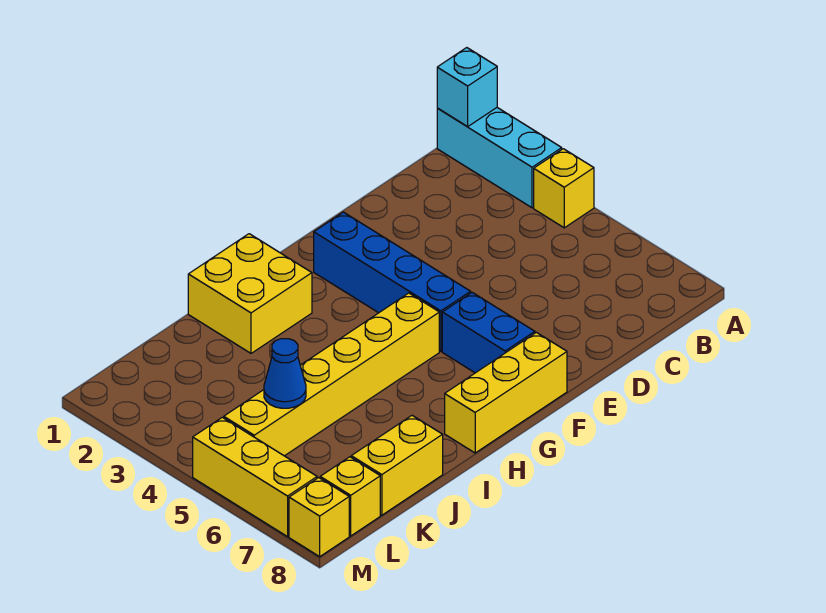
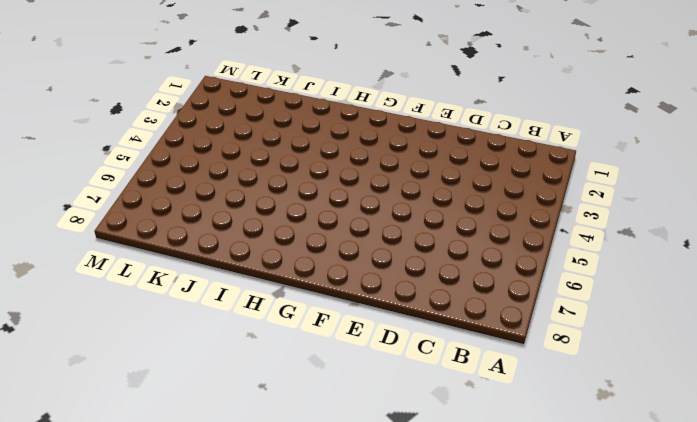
none -> cyan brick A1:A3 level 1
none -> yellow brick A4 level 1
none -> blue brick F2:F5 level 1

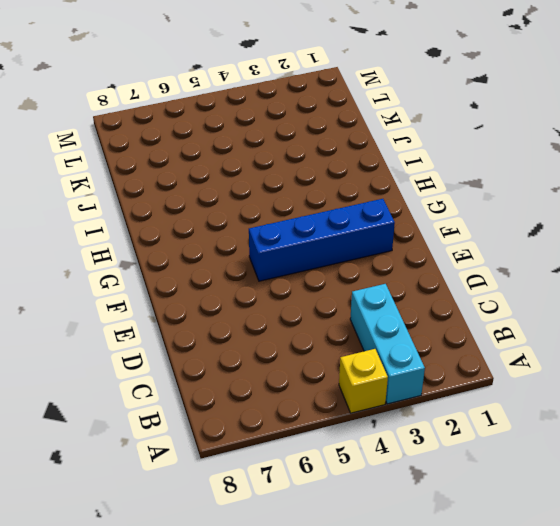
cyan brick A3:C3 level 1 -> cyan brick A1:A3 level 1
none -> blue brick F6:F7 level 1
none -> yellow brick F8:H8 level 1
none -> yellow brick G5:L5 level 1

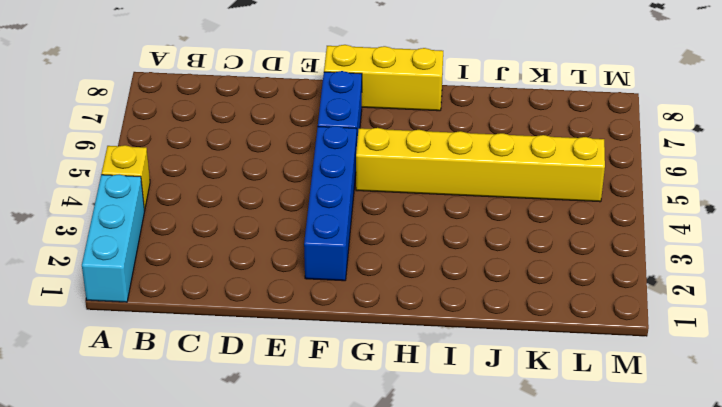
none -> yellow brick H1:I2 level 1
none -> yellow brick J8:K8 level 1
none -> yellow brick L8 level 1

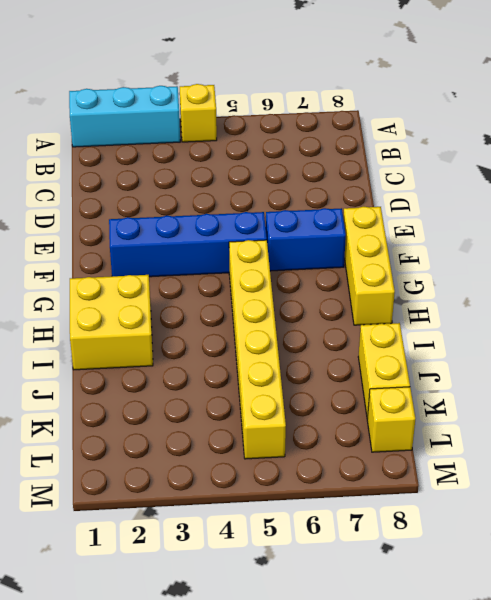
none -> yellow brick M5:M7 level 1
none -> yellow brick M8 level 1
none -> cyan brick A1 level 2

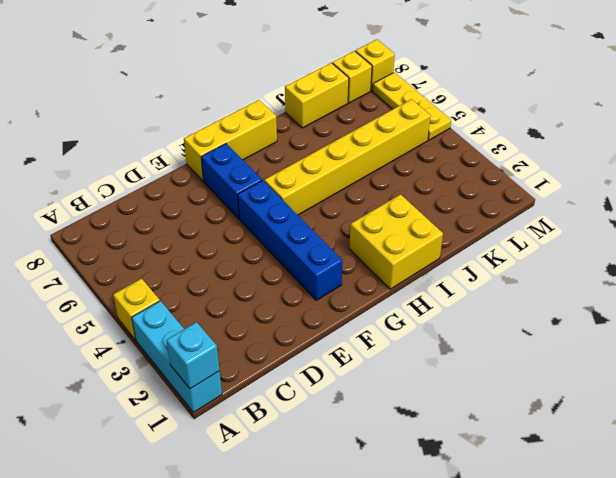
yellow plate M5:M7 level 1 -> yellow brick M5:M7 level 1
none -> blue cone K5 level 2

